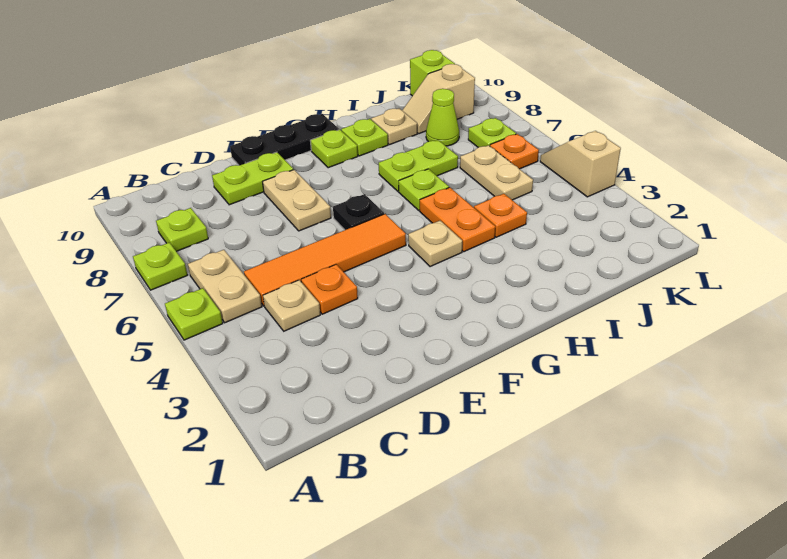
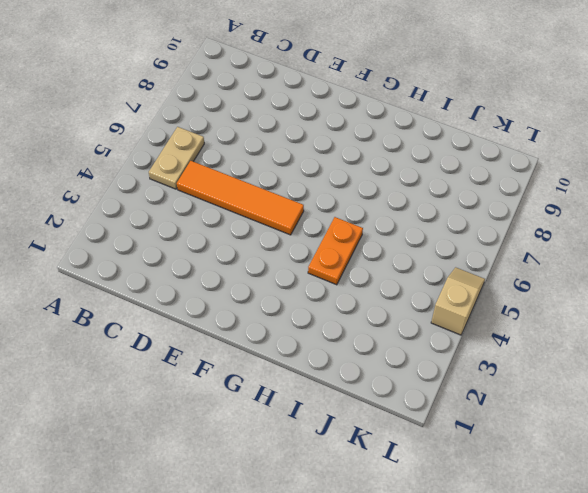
none -> lime plate A5 level 1
none -> lime plate A7 level 1
none -> lime plate B8 level 1

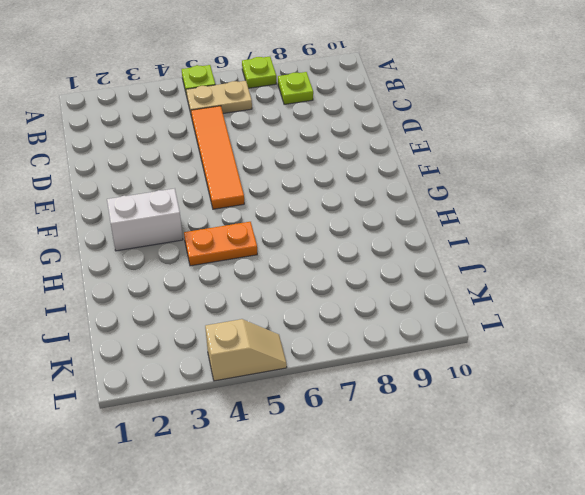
white brick G2:G3 level 1 -> none
none -> tan plate C4 level 1
none -> orange plate D4 level 1
none -> lime plate D9:E9 level 1

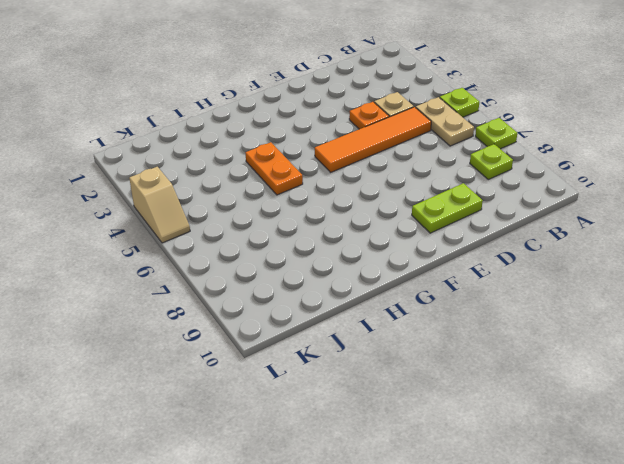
none -> tan plate E7:E8 level 1
none -> black plate E10:G10 level 1
none -> black plate F6 level 1

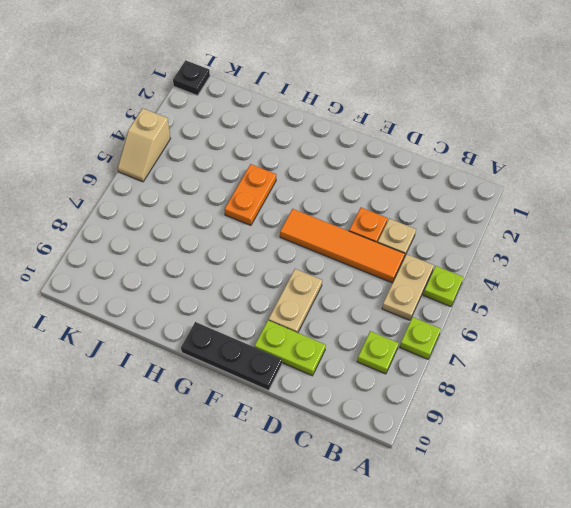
black plate L1 level 1 -> black plate F6 level 1
none -> tan plate G4 level 1
none -> lime plate G9 level 1
none -> lime plate H6 level 1

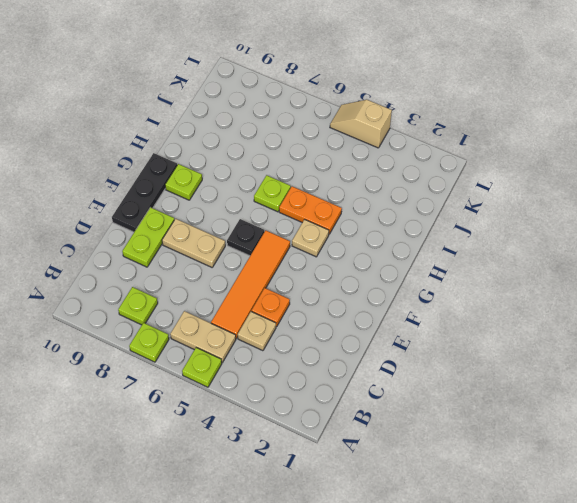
none -> lime plate H7:I7 level 1
none -> lime plate H9 level 1
none -> orange plate I4 level 1

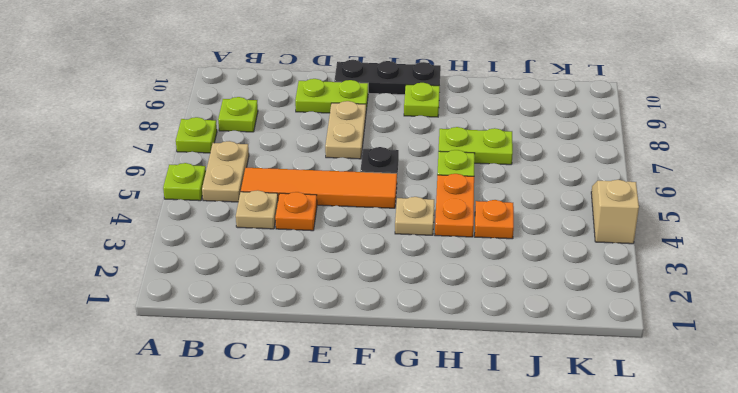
none -> lime plate H9 level 1
none -> tan plate I9 level 1
none -> tan plate J5:J6 level 1

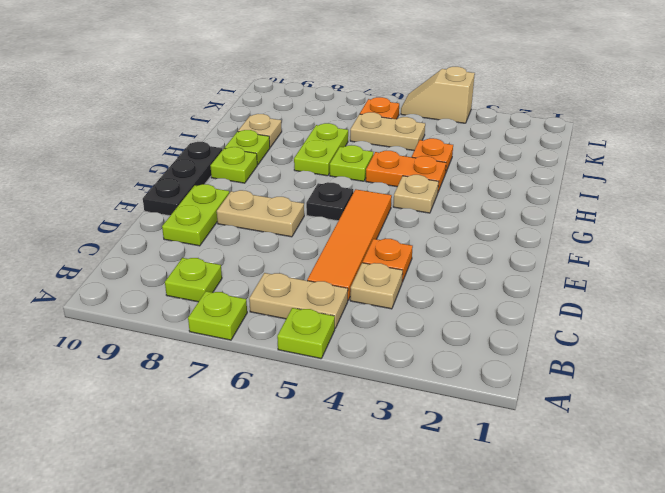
none -> lime cone J8 level 1
none -> tan slope J9:K9 level 1 top K
none -> lime plate K7 level 1

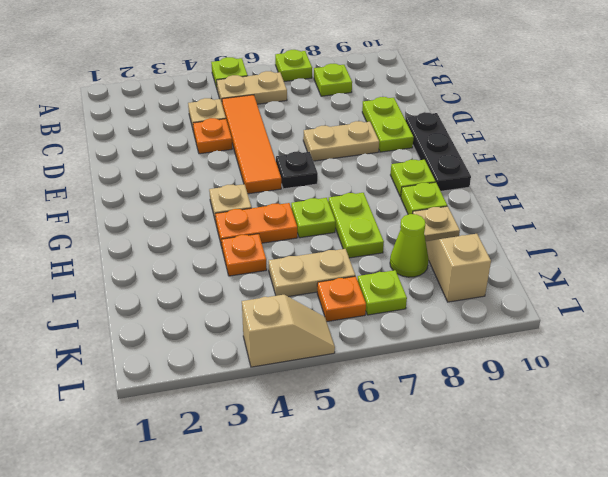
none -> lime brick K10 level 1

